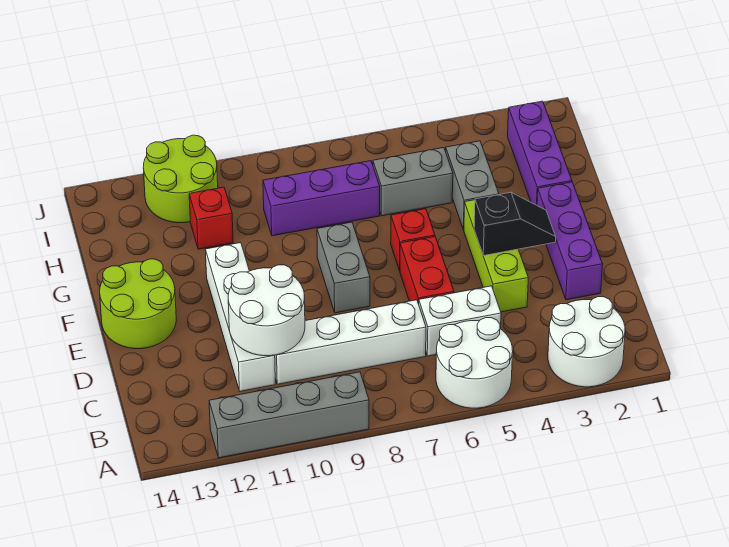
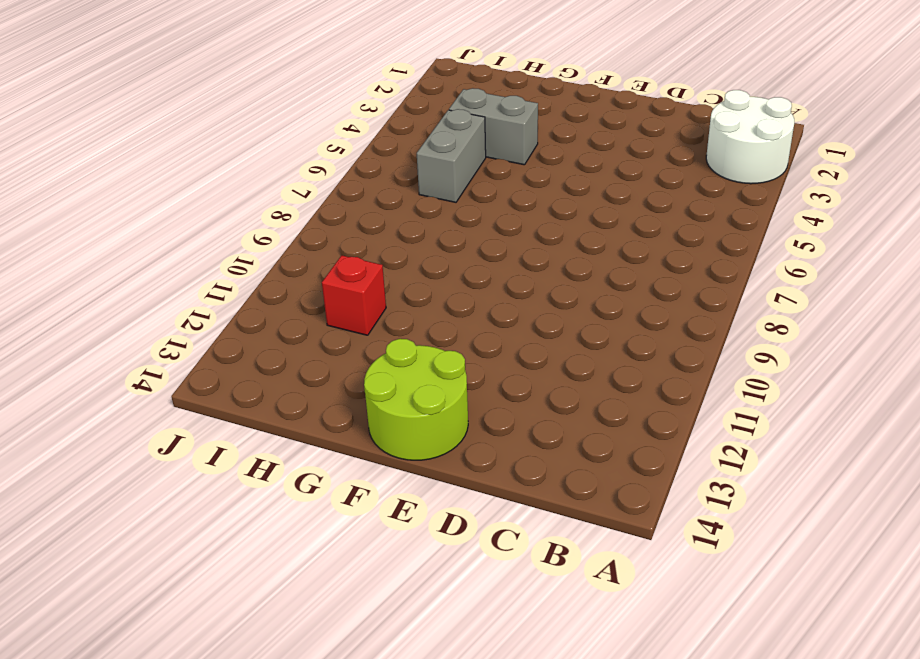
none -> white round brick A5:B6 level 1
none -> grey brick A9:A12 level 1
none -> white brick C5:C6 level 1

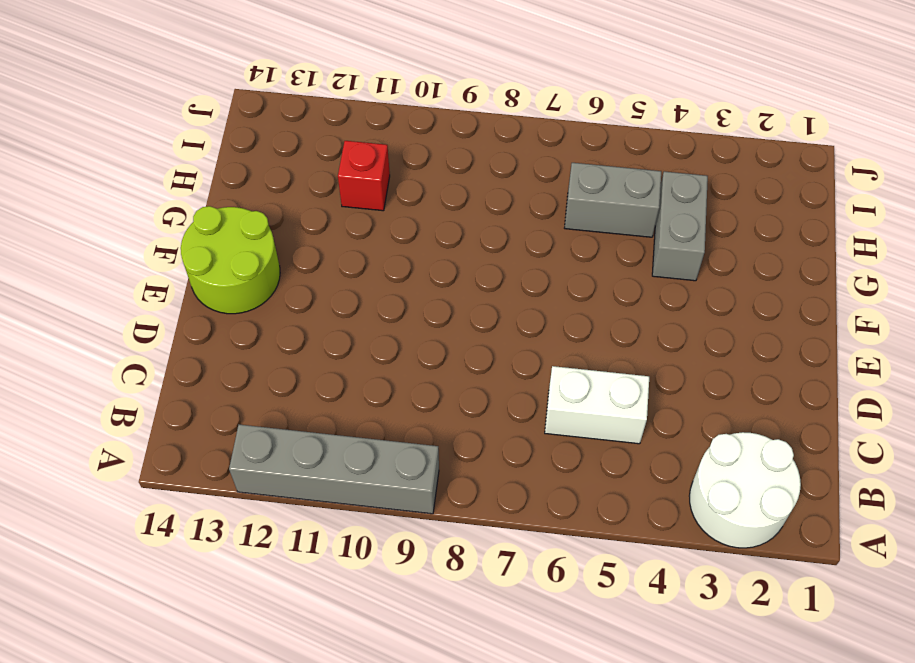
none -> white round brick A5:B6 level 1
none -> white brick C7:C10 level 1
none -> white brick C11:F11 level 1

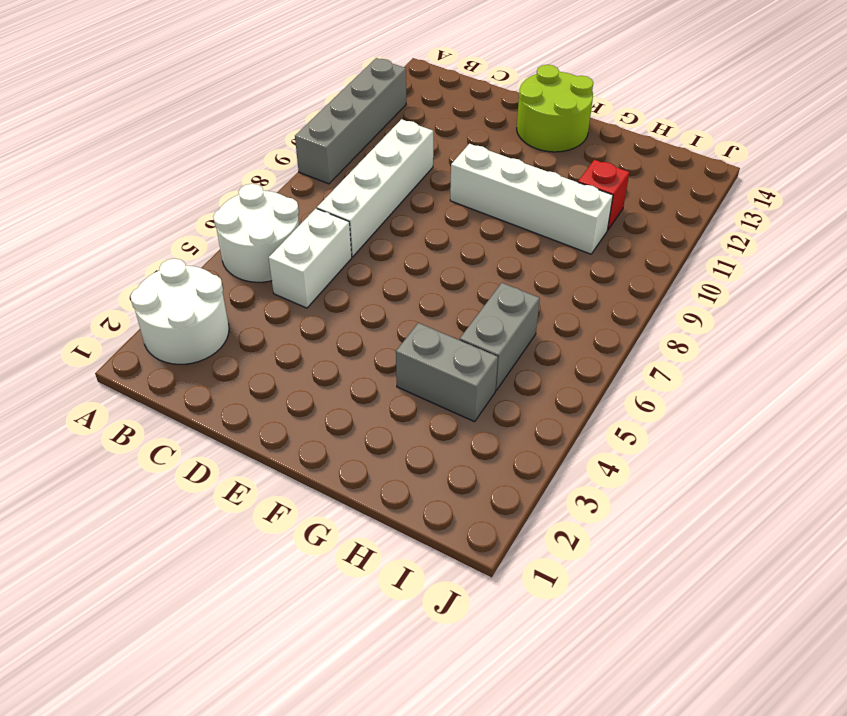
white brick E10:H10 level 1 -> white brick C11:F11 level 1
none -> purple brick D2:F2 level 1
none -> lime brick D4:F4 level 1
none -> red brick D6:E6 level 1

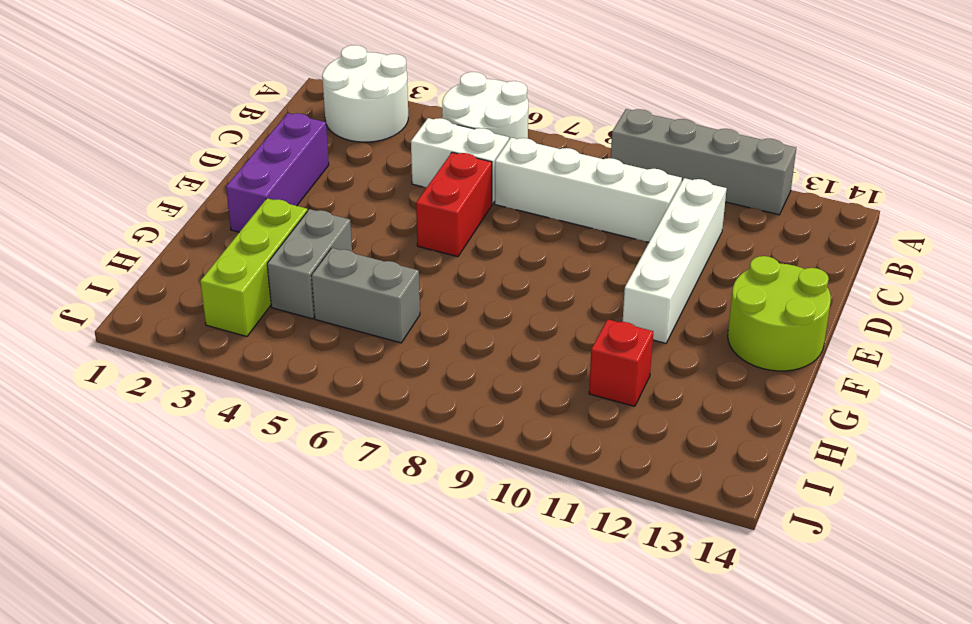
lime brick G3:I3 level 1 -> lime brick D4:F4 level 1
none -> grey brick E8:F8 level 1
none -> red brick F6 level 1
none -> purple brick G2:I2 level 1

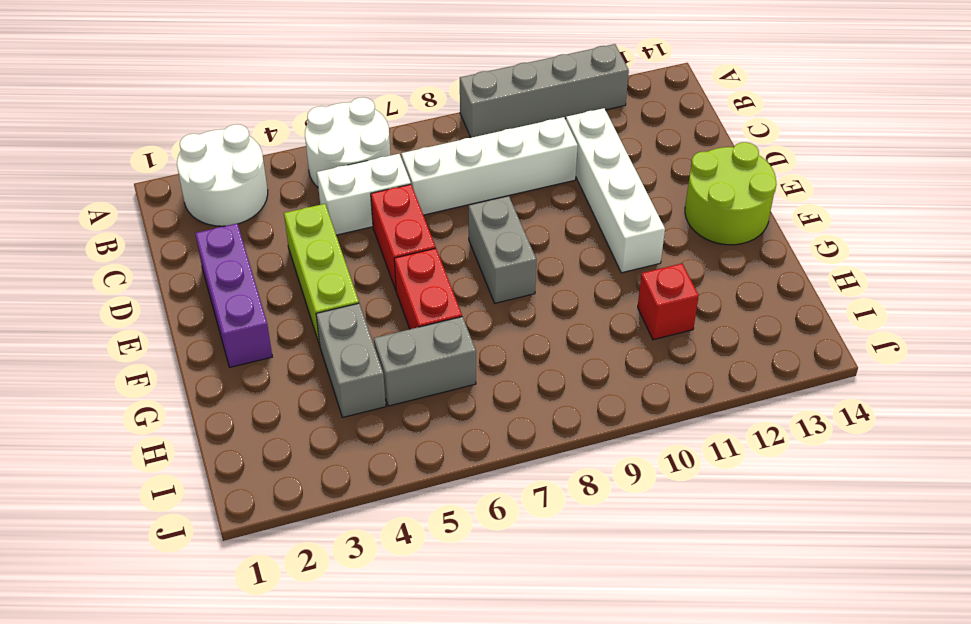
red brick F6:G6 level 1 -> red brick F6 level 1
none -> purple brick G2:I2 level 1
none -> purple brick H7:H9 level 1
none -> lime round brick I11:J12 level 1

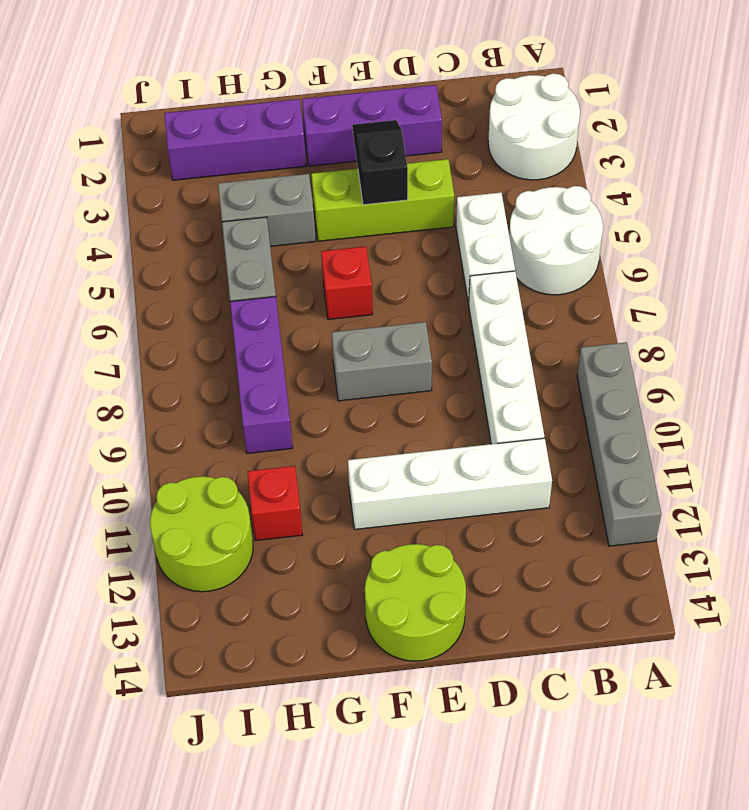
none -> red brick D6:E6 level 1
none -> white round brick C10:D11 level 2

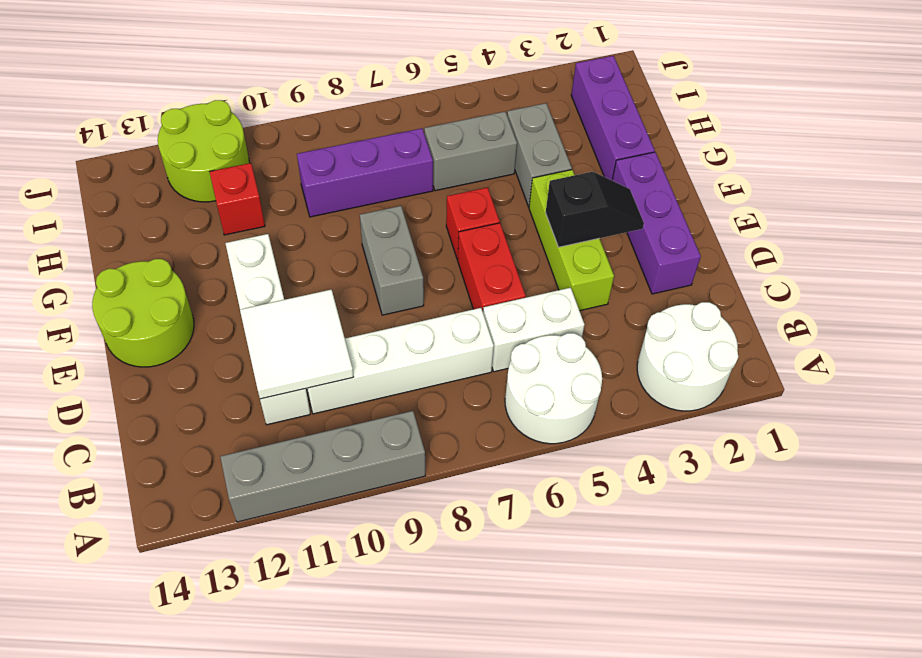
white tile C10:D11 level 2 -> white round brick C10:D11 level 2

